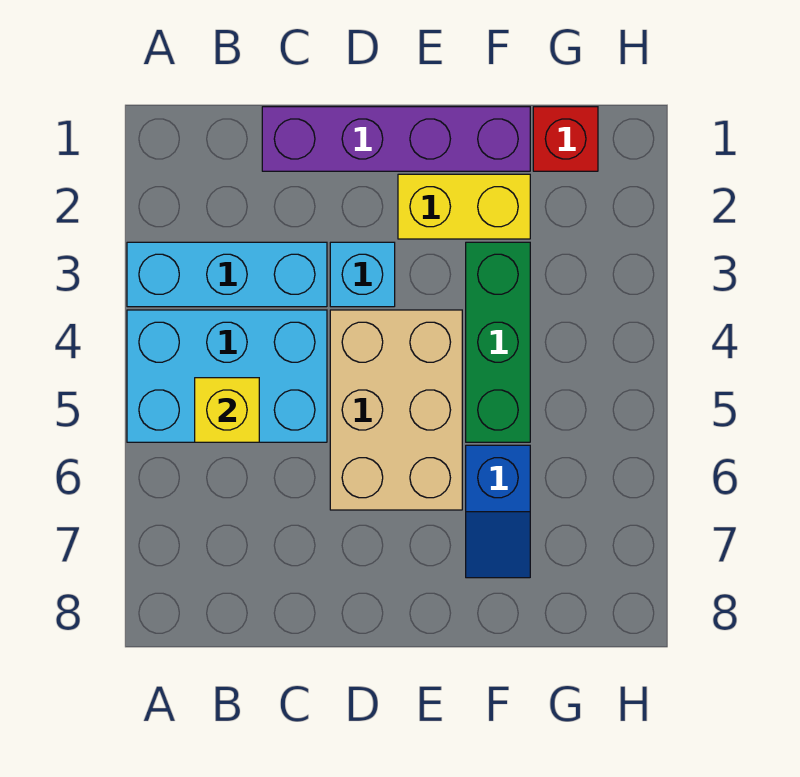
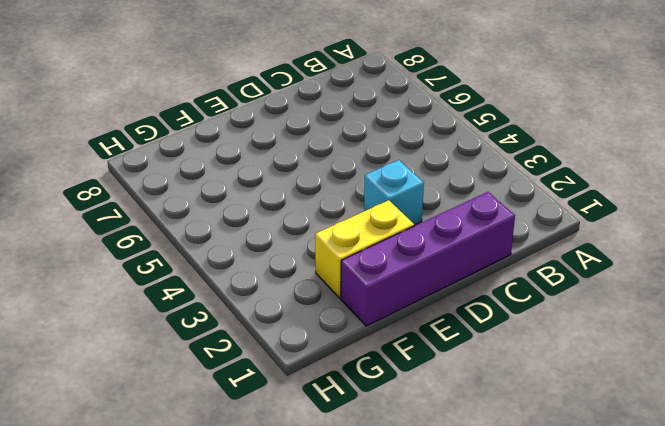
none -> cyan brick A3:C3 level 1
none -> cyan brick A4:C5 level 1

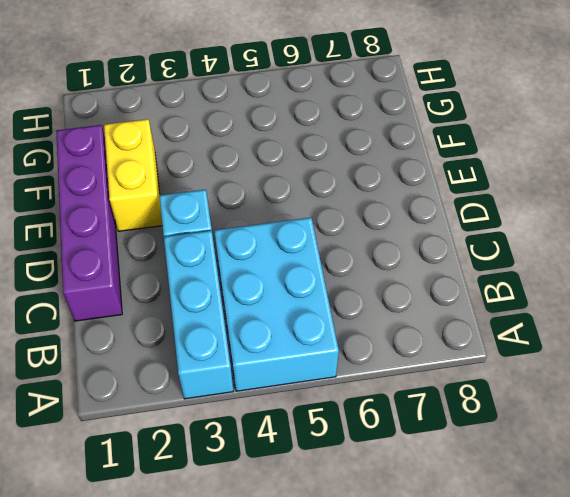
none -> tan brick D4:E6 level 1
none -> green brick F3:F5 level 1

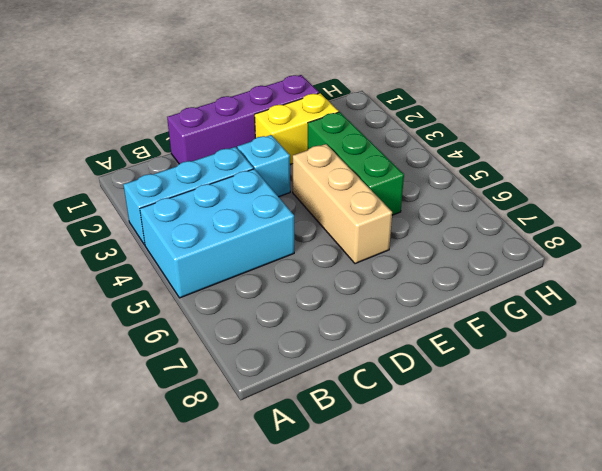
tan brick E4:E6 level 1 -> tan brick D4:E6 level 1
none -> blue slope F6:F7 level 1 top 6
none -> red brick G1 level 1

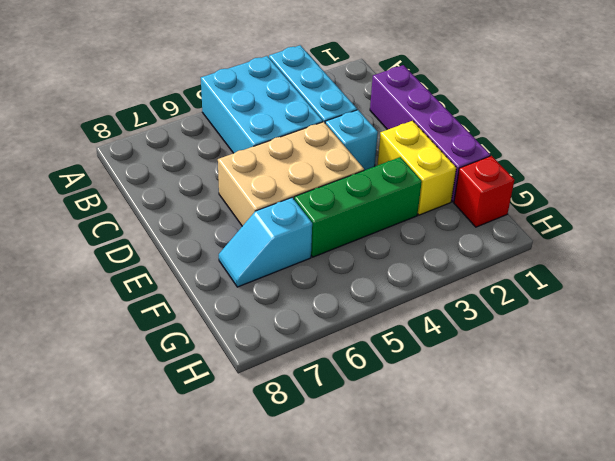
cyan slope F6:F7 level 1 top 6 -> blue slope F6:F7 level 1 top 6
none -> yellow brick B5 level 2

